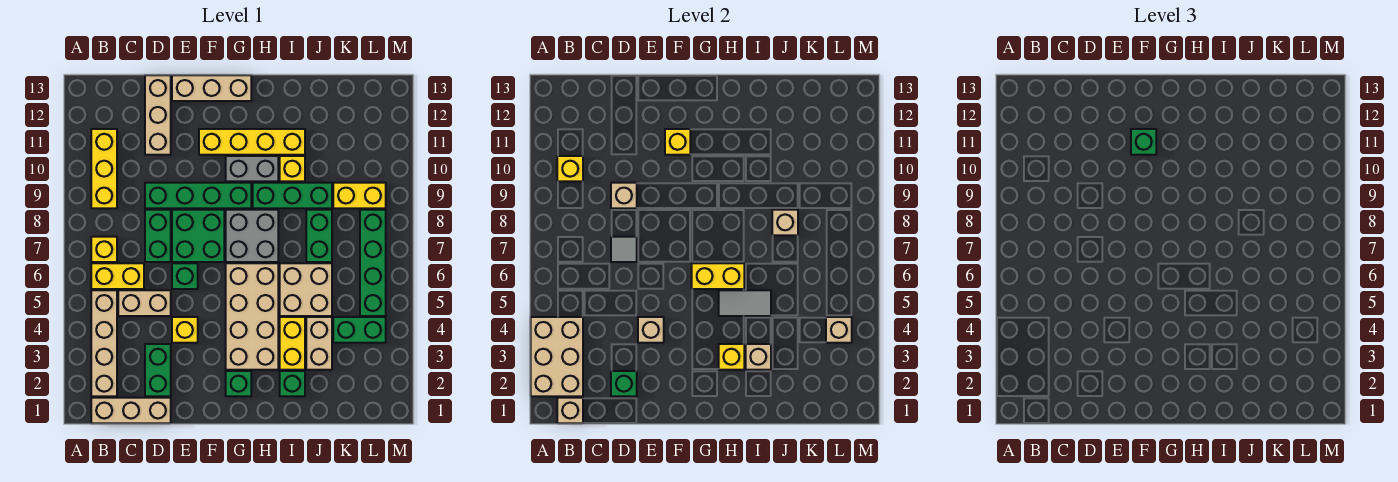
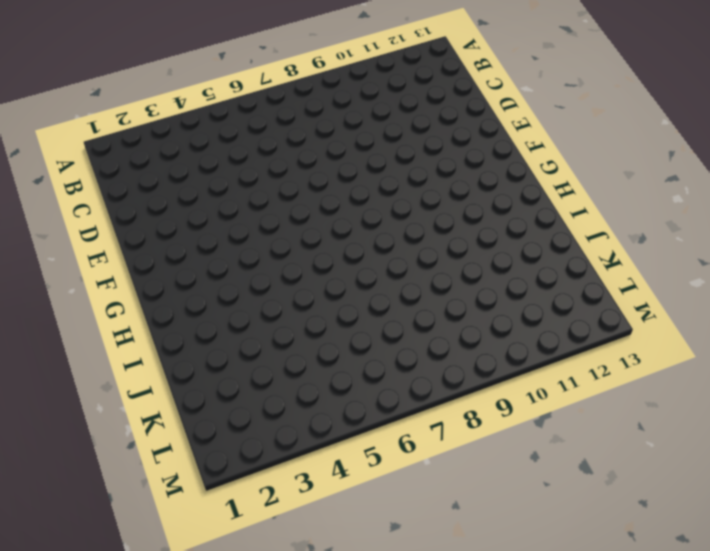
none -> tan brick B1:D1 level 1
none -> tan brick B2:B5 level 1
none -> yellow brick B6:C6 level 1
none -> yellow brick B7 level 1

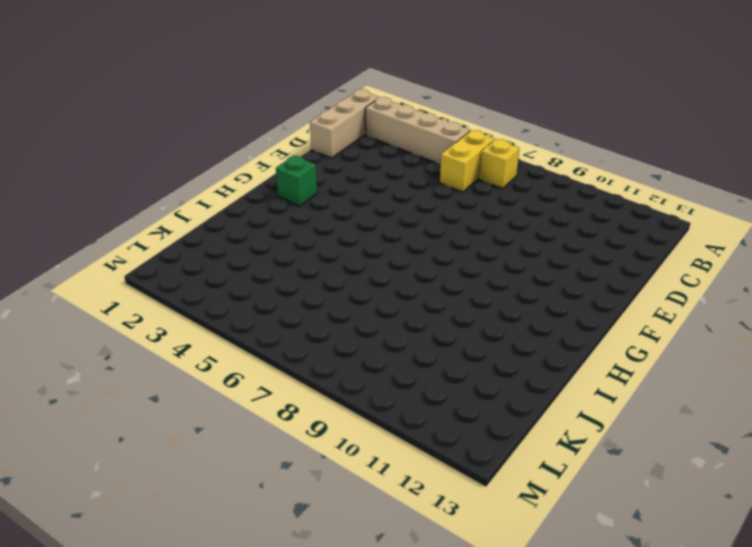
none -> yellow brick B9:B11 level 1
none -> tan brick C5:D5 level 1
none -> green brick D2:D3 level 1
none -> green brick D7:D8 level 1

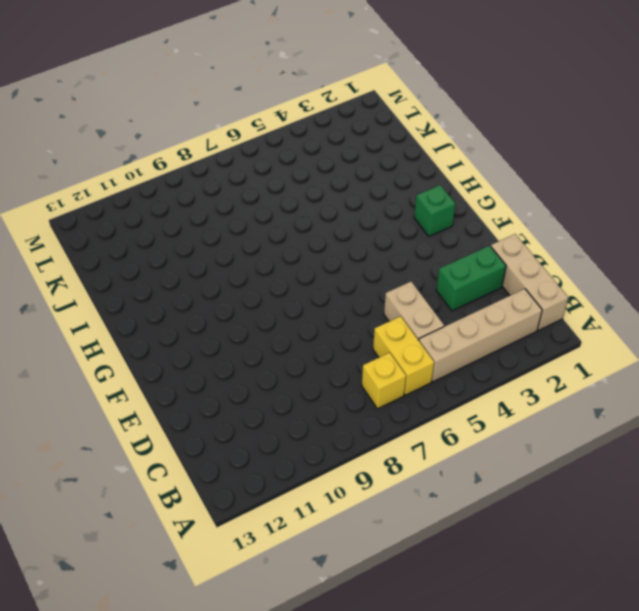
none -> yellow brick B9:B11 level 1
none -> green brick D7:D8 level 1
none -> green brick D9:G9 level 1
none -> tan brick D11:D13 level 1

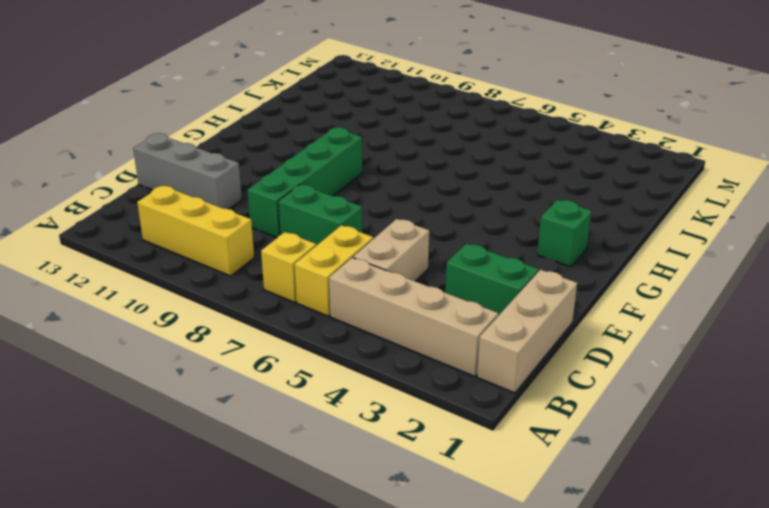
grey brick D11:D13 level 1 -> tan brick D11:D13 level 1
none -> yellow brick E4 level 1
none -> green brick E6 level 1
none -> green brick E7:F8 level 1
none -> tan brick E13:G13 level 1

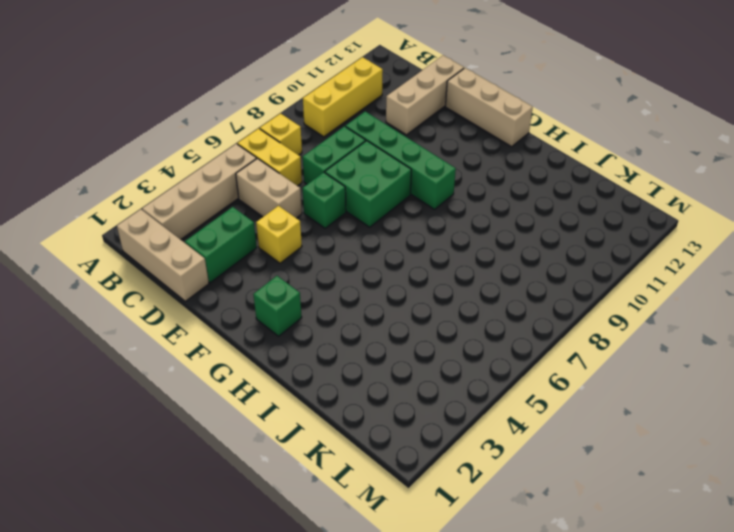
none -> yellow brick F11:I11 level 1
none -> tan brick G3:H6 level 1
none -> grey brick G7:H8 level 1
none -> grey brick G10:H10 level 1

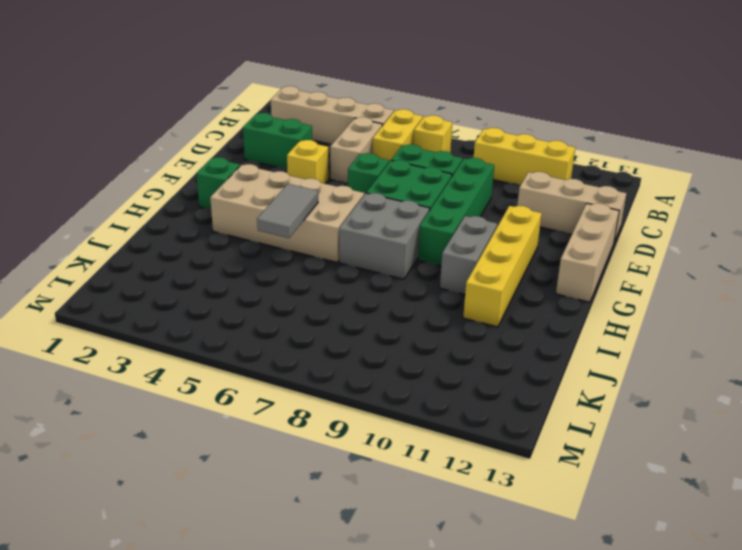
none -> tan brick B1:D1 level 1
none -> green brick H9:J9 level 1
none -> green brick I2 level 1
none -> yellow brick I3:I4 level 1

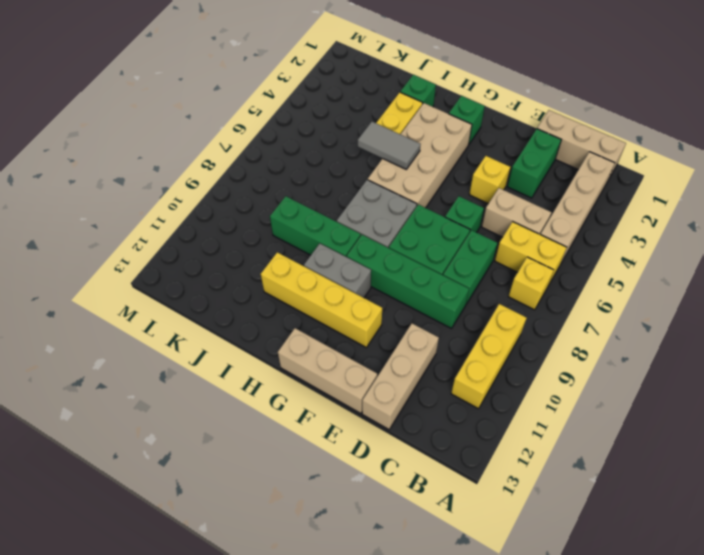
none -> tan brick I5:J6 level 1
none -> yellow brick I10 level 1
none -> tan brick J3:J4 level 1
none -> green brick J7:J8 level 1

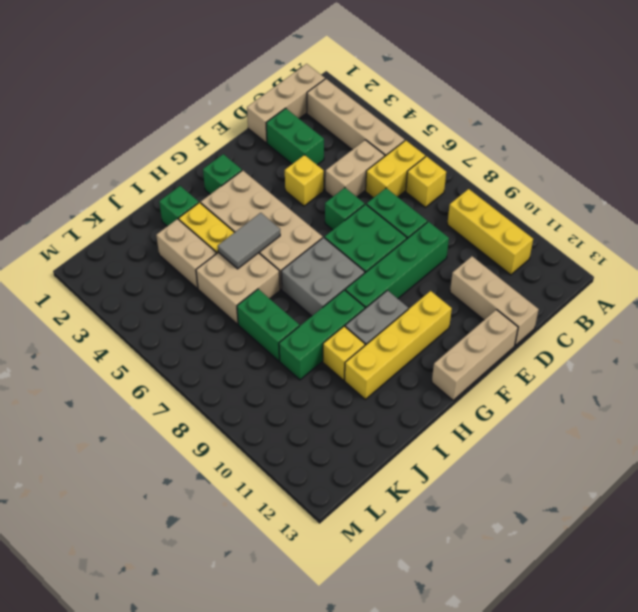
none -> green brick K4:L4 level 1
none -> yellow brick K9:L9 level 1
none -> green brick L5:L8 level 1
none -> tan brick A2:B4 level 2

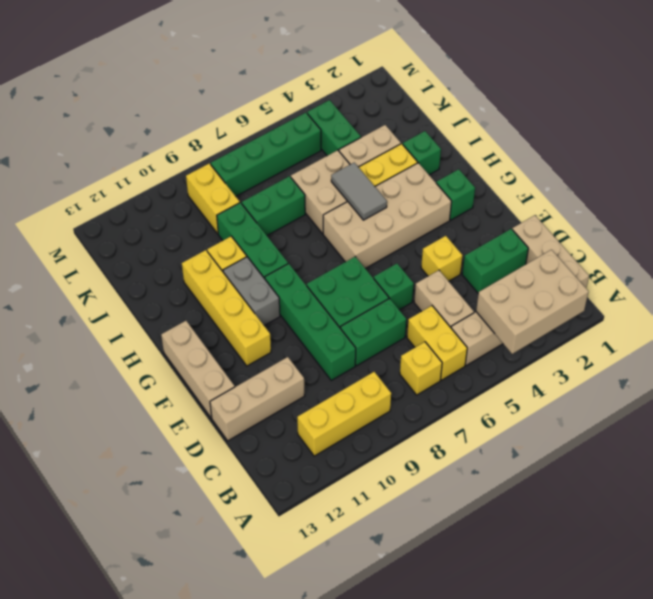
none -> grey brick G7:H8 level 1
none -> tan brick B1 level 2
none -> yellow brick B10 level 2
none -> green brick D2 level 2

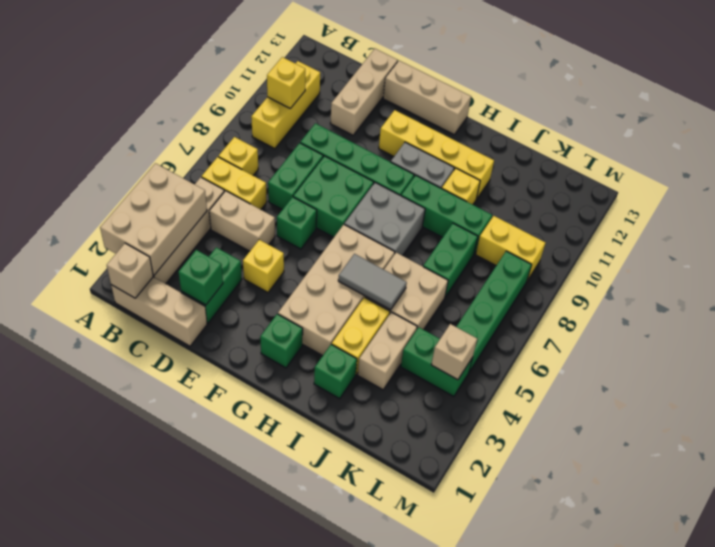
none -> grey tile D7 level 2
none -> tan brick D9 level 2
none -> tan brick E4 level 2
none -> yellow brick F11 level 2

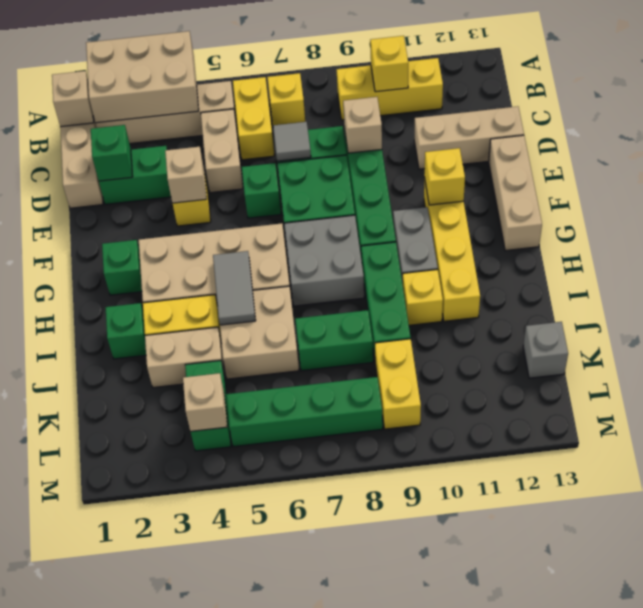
grey brick K13 level 1 -> none
none -> yellow brick G6:H6 level 2
none -> yellow brick H3 level 2
none -> tan brick I3 level 2
none -> tan brick J8 level 2

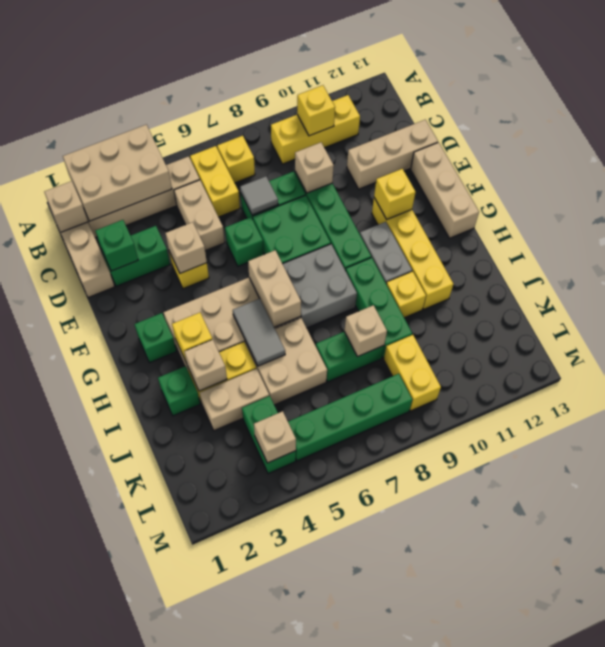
tan brick G6:H6 level 2 -> yellow brick G6:H6 level 2
none -> green brick F11 level 3

